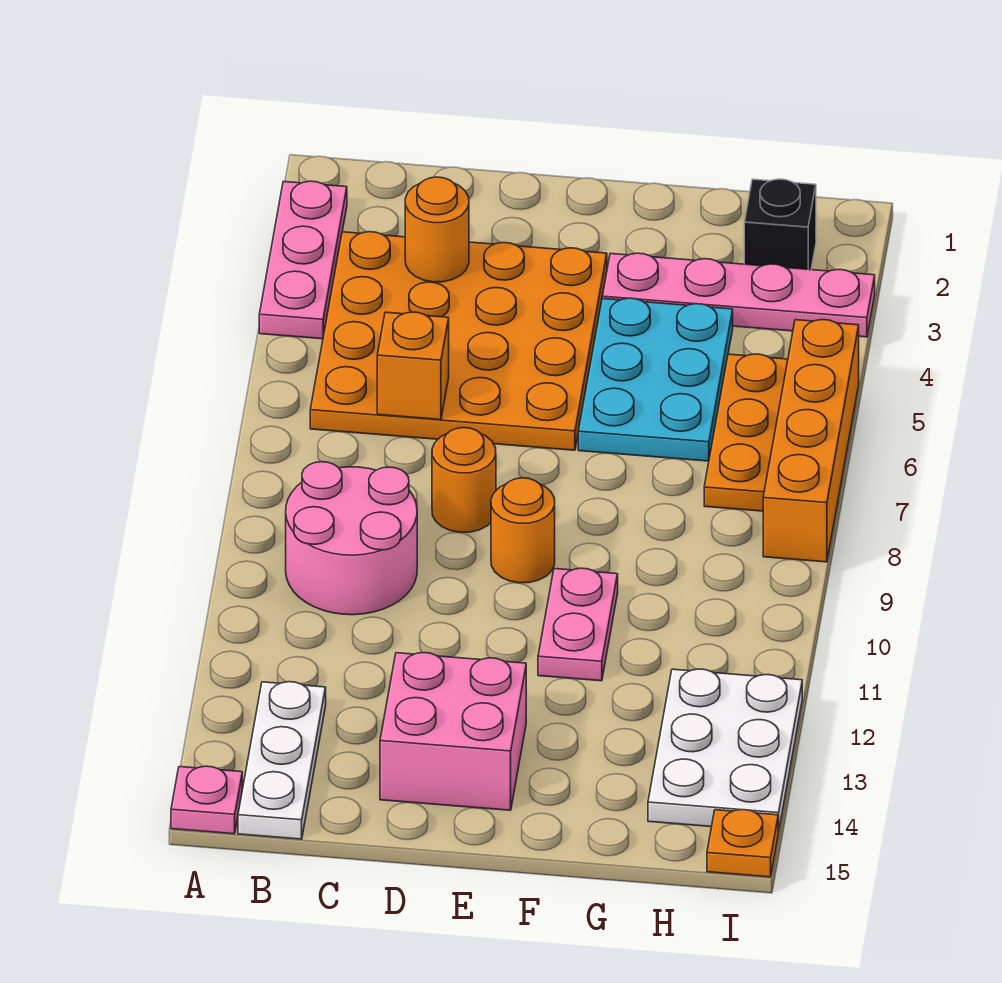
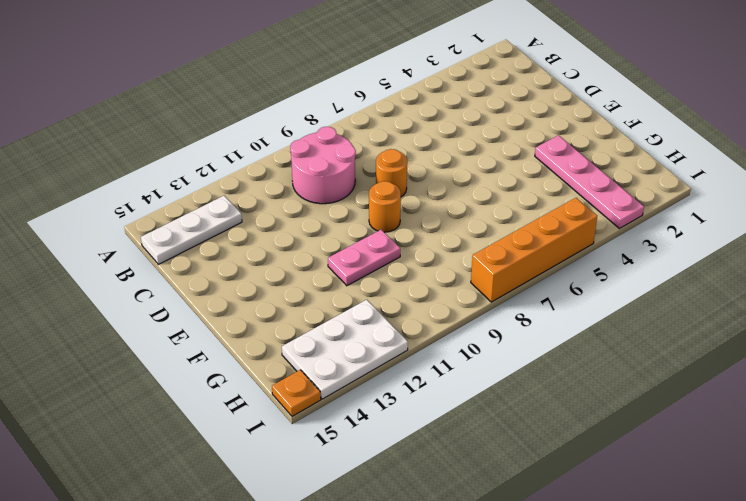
none -> pink plate A2:A4 level 1
none -> pink plate A15 level 1
none -> orange plate B3:E6 level 1

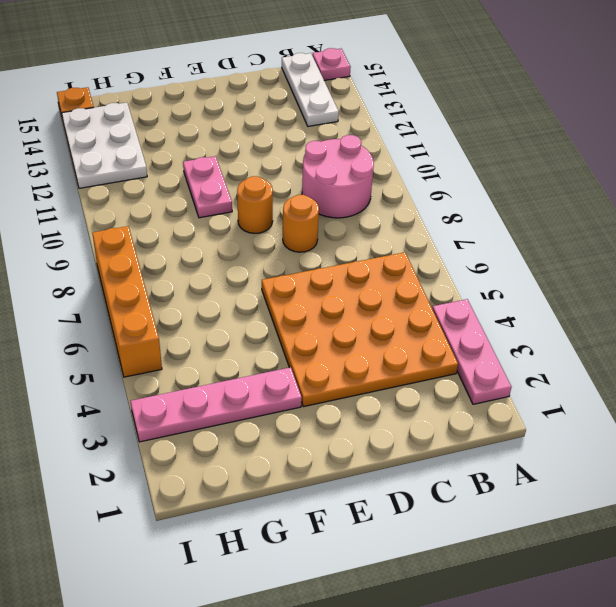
none -> pink brick D13:E14 level 1
none -> cyan plate F4:G6 level 1
none -> black brick H2 level 1

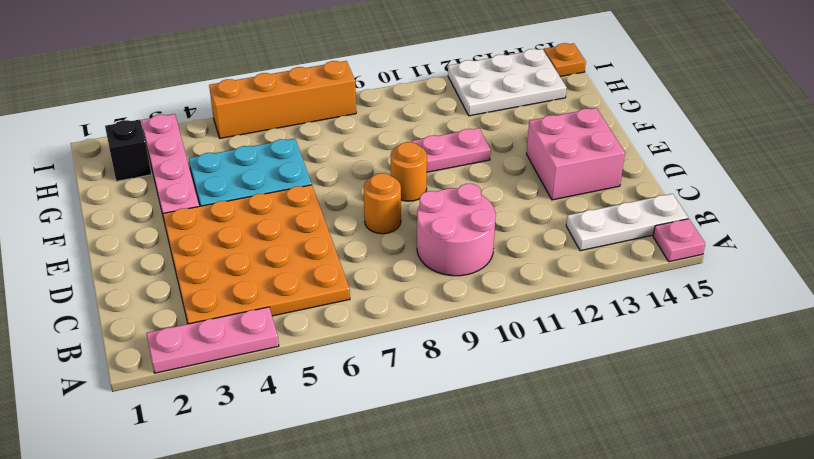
none -> orange plate H5:H7 level 1
none -> orange round brick C3 level 2
none -> orange brick C6 level 2

